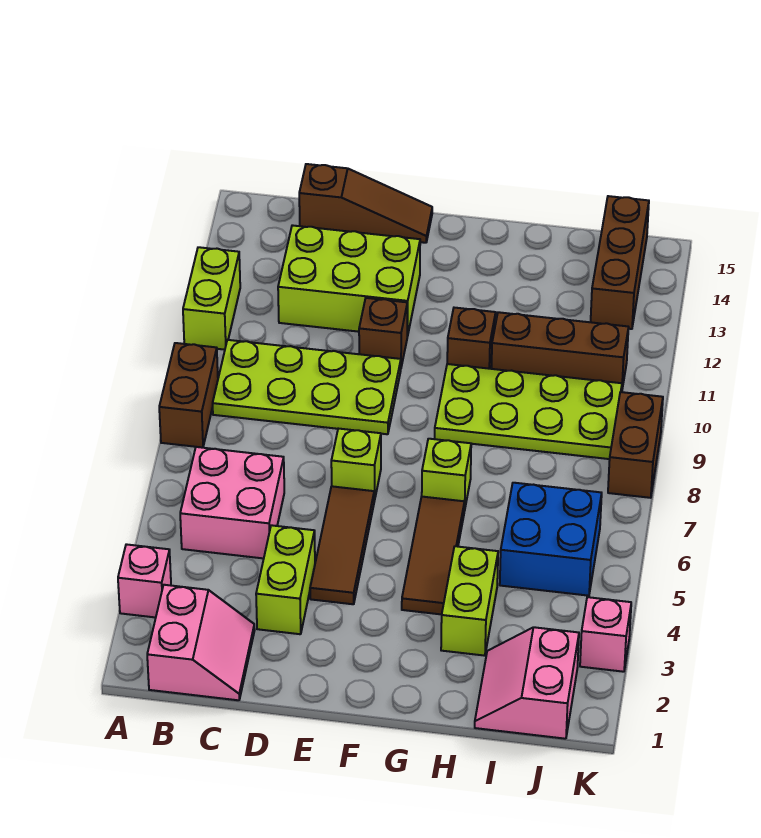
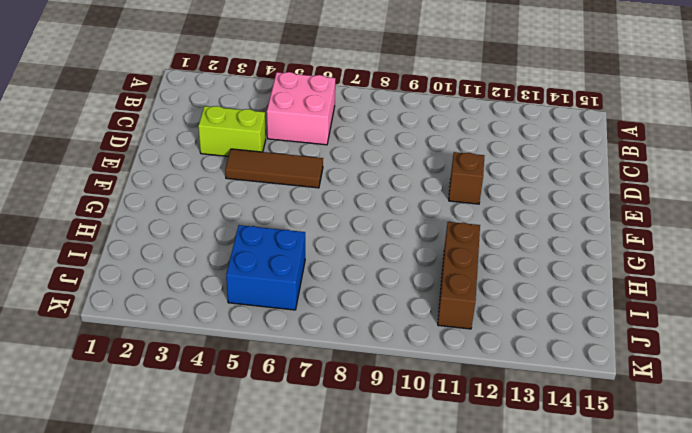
none -> pink brick A3 level 1
none -> brown brick A8:A9 level 1
none -> lime brick A11:A12 level 1

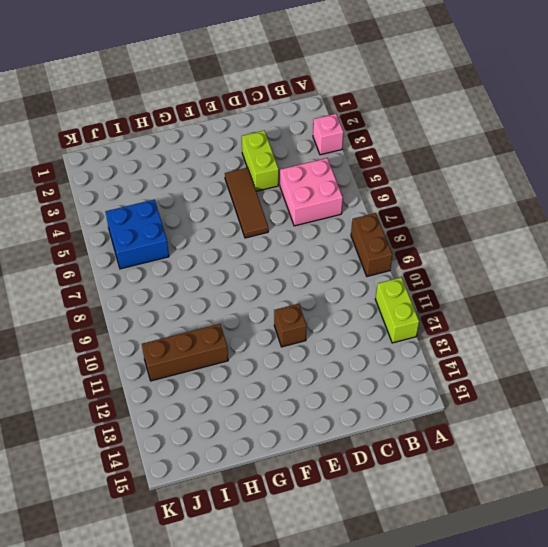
none -> pink slope B1:C2 level 1 top B
none -> lime plate B9:E10 level 1
none -> lime brick C12:E13 level 1

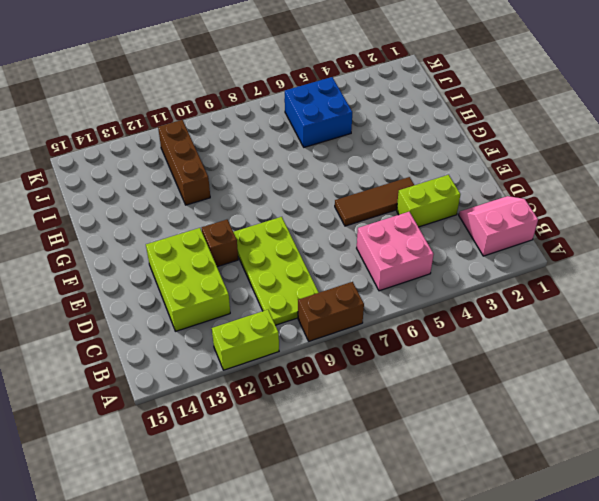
none -> pink brick A3 level 1
none -> brown slope C15:E15 level 1 top C
none -> lime brick E7 level 1

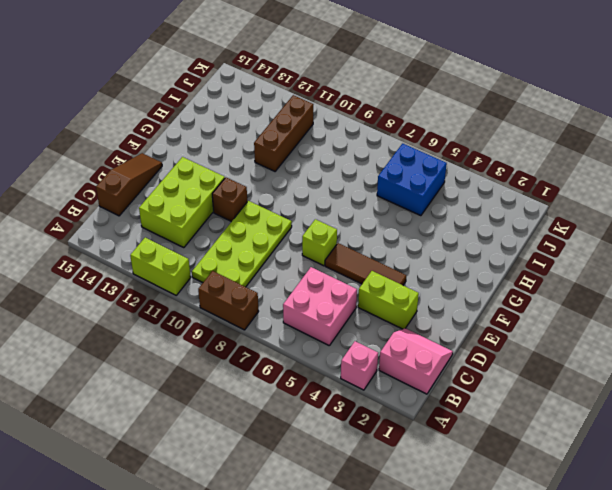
none -> brown tile G4:G6 level 1
none -> lime brick G7 level 1
none -> lime plate G9:J10 level 1

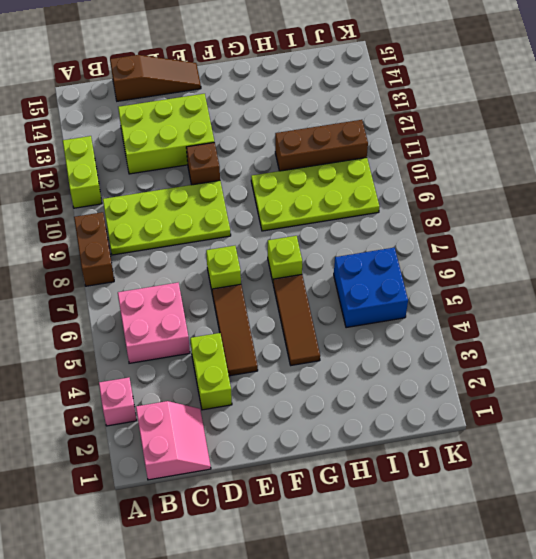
none -> brown brick G11 level 1
none -> lime brick H3:H4 level 1
none -> pink slope I1:J2 level 1 top J

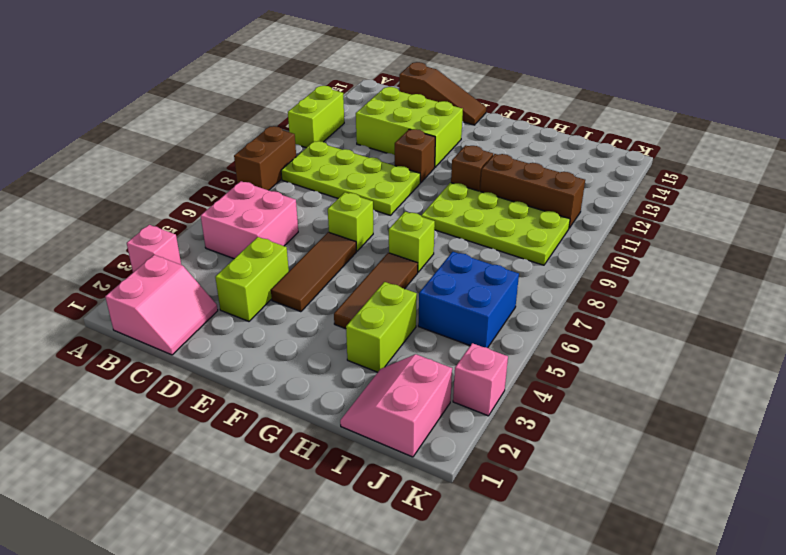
none -> brown brick J13:J15 level 1
none -> brown brick K8:K9 level 1

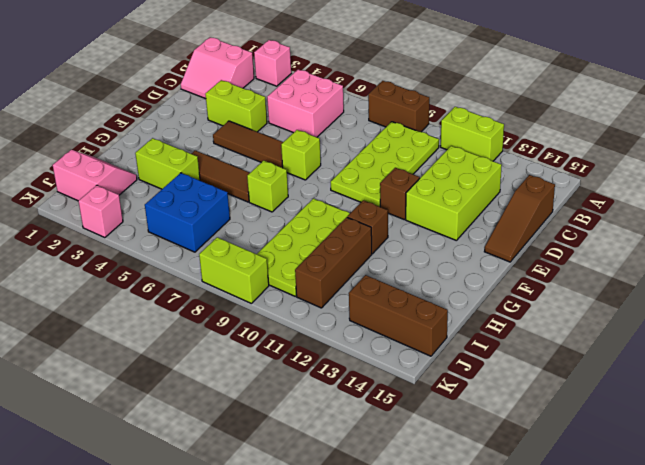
lime brick K8:K9 level 1 -> brown brick K8:K9 level 1

